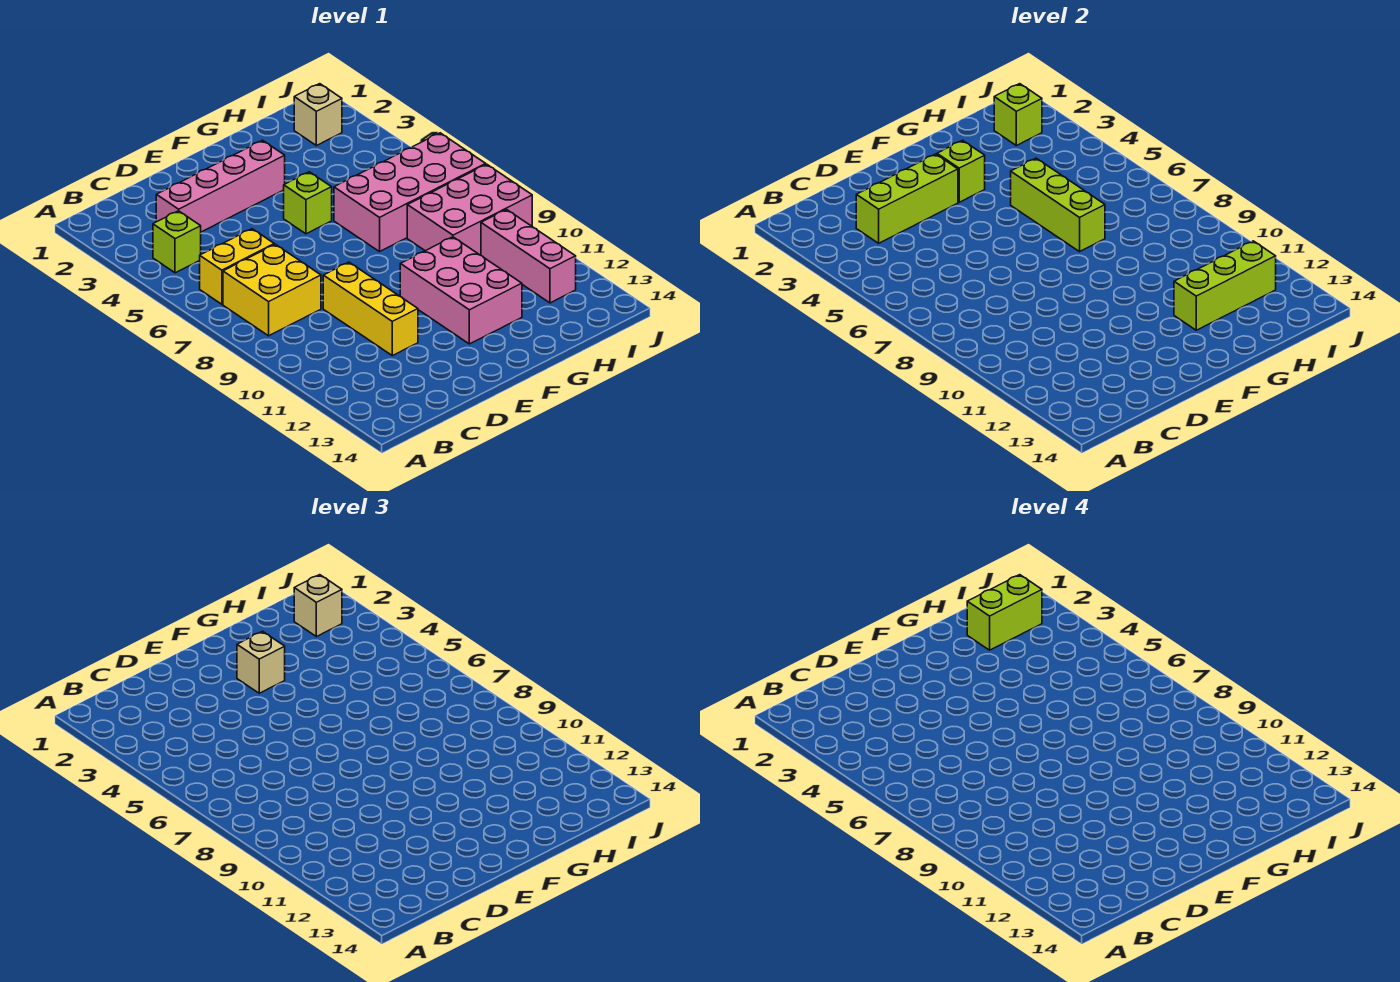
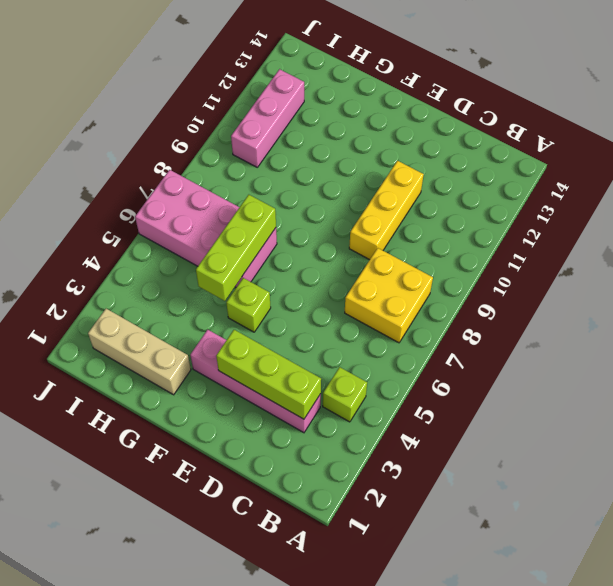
tan brick G2:I2 level 1 -> tan brick I2 level 1
none -> yellow brick B6:C6 level 1
none -> pink brick F10:G12 level 1
none -> pink brick H8:J9 level 1

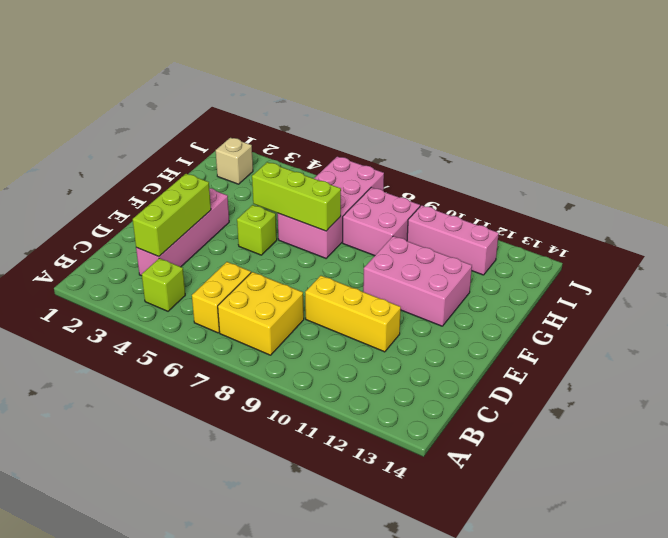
pink brick H8:I9 level 1 -> pink brick H8:J9 level 1
none -> lime brick F3 level 2
none -> lime brick G12:I12 level 2
none -> lime brick I2 level 2

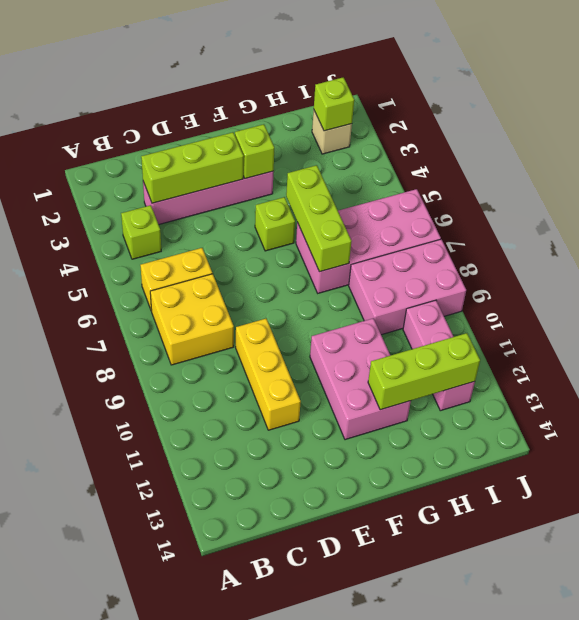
none -> tan brick F3 level 3
none -> tan brick I2 level 3
none -> lime brick H2:I2 level 4

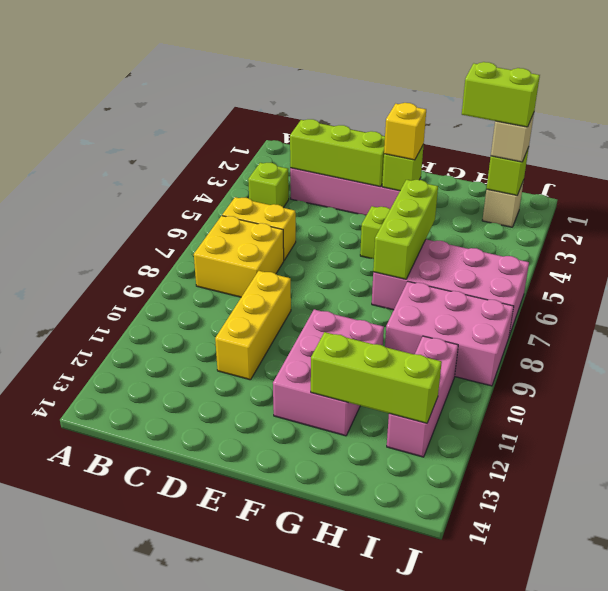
yellow brick F3 level 3 -> tan brick F3 level 3

